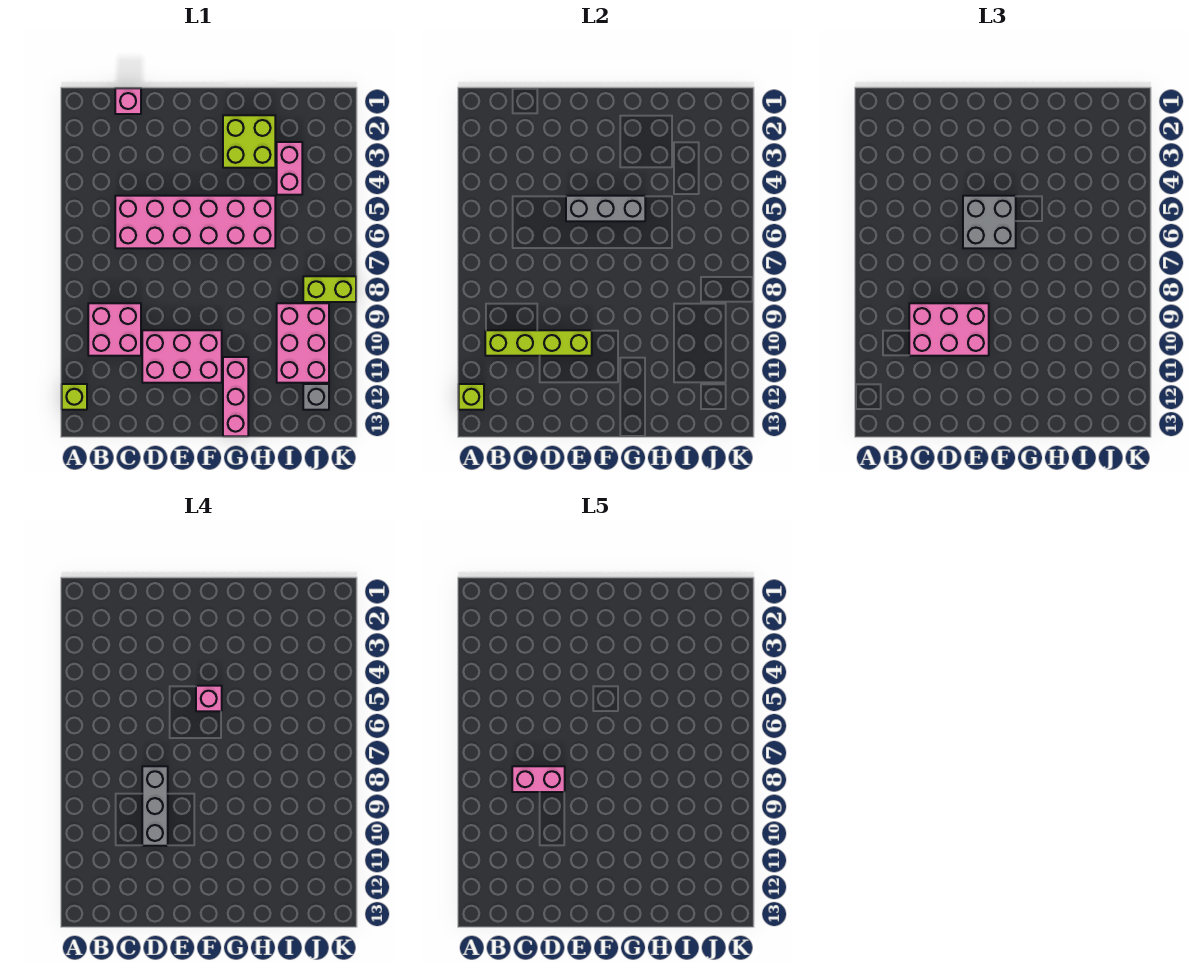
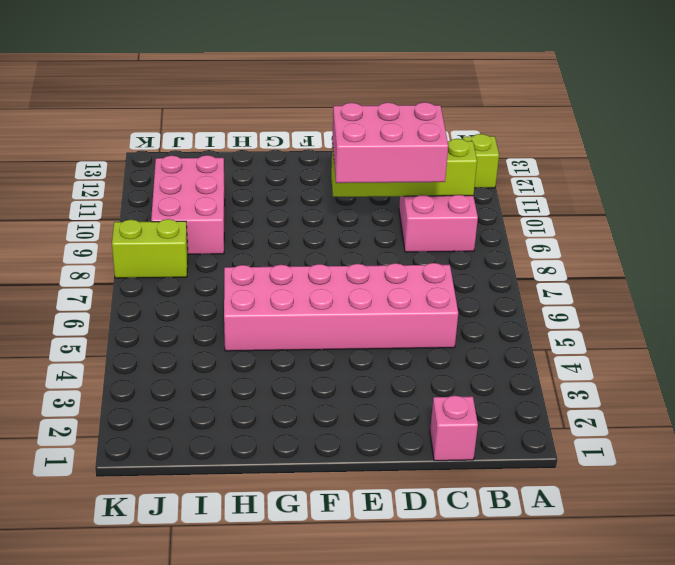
none -> pink brick D10:F11 level 1
none -> lime brick G2:H3 level 1
none -> pink brick G11:G13 level 1

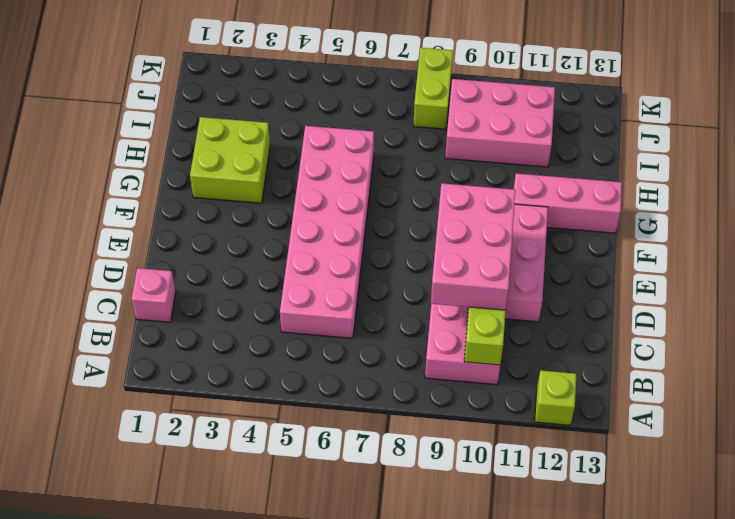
none -> pink brick I3:I4 level 1
none -> grey brick J12 level 1
none -> lime brick A12 level 2

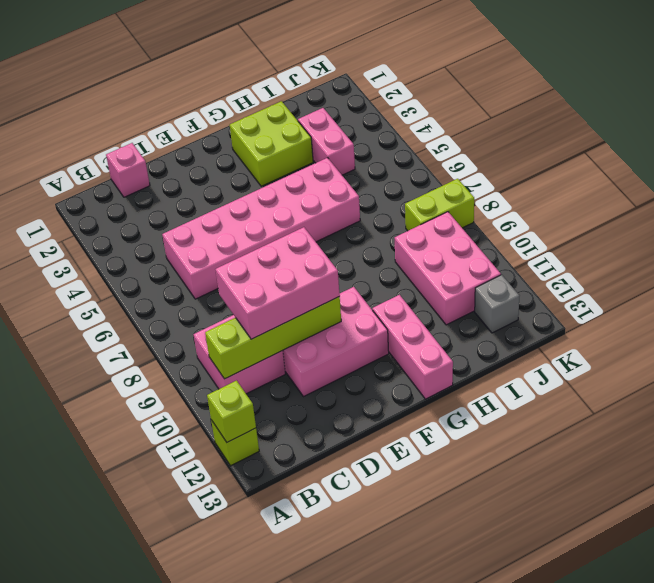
none -> grey brick E5:G5 level 2
none -> grey brick E5:F6 level 3
none -> grey brick D8:D10 level 4

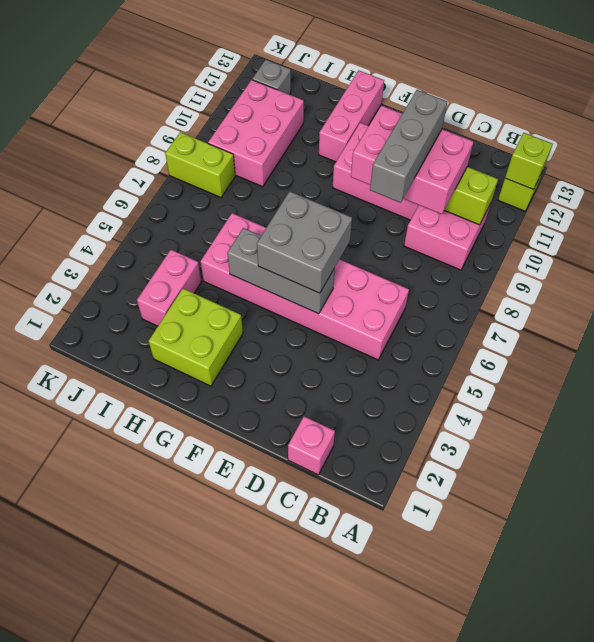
none -> pink brick F5 level 4
none -> pink brick C8:D8 level 5

